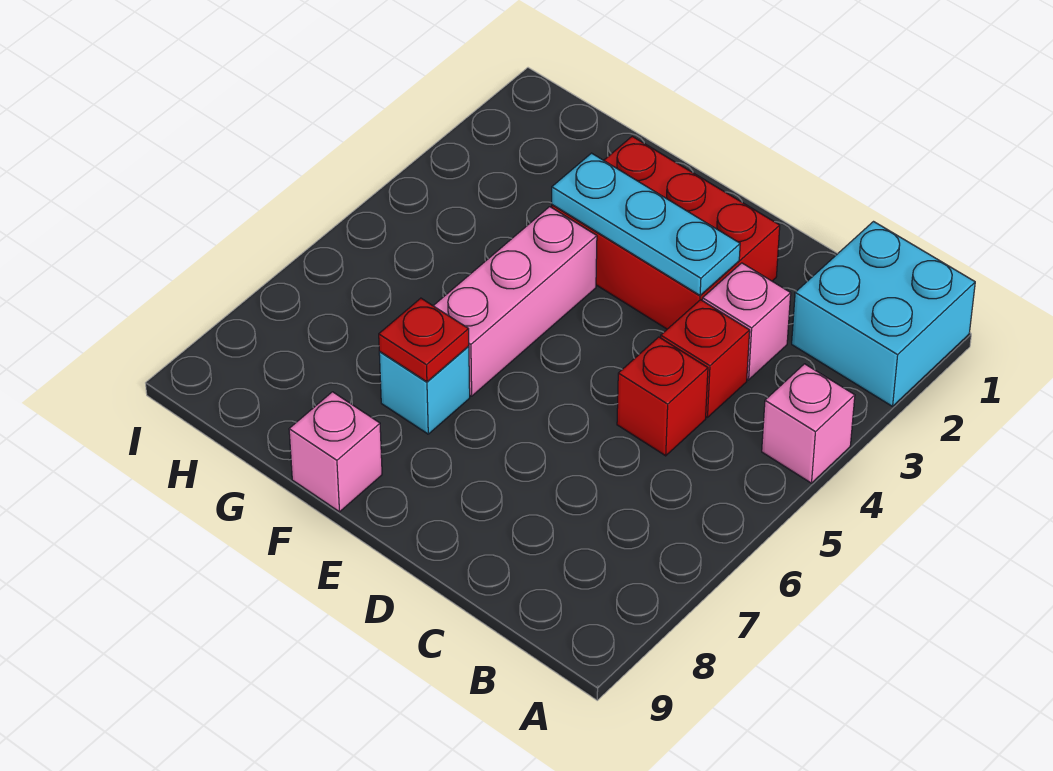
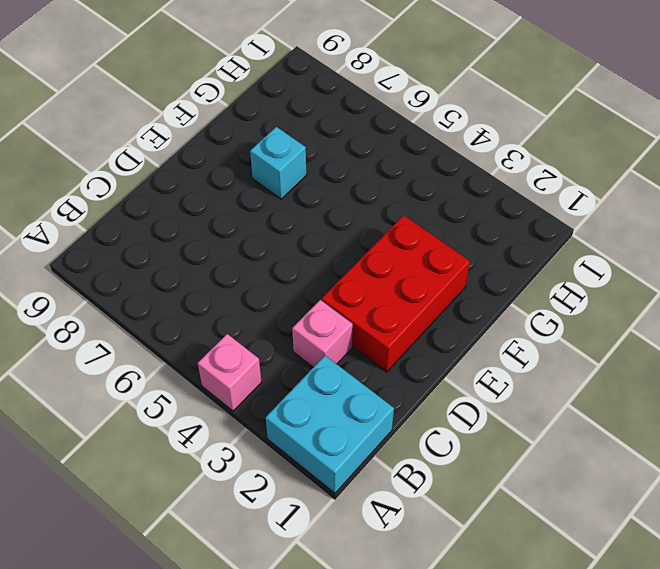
none -> red brick C4 level 1
none -> red brick C5 level 1

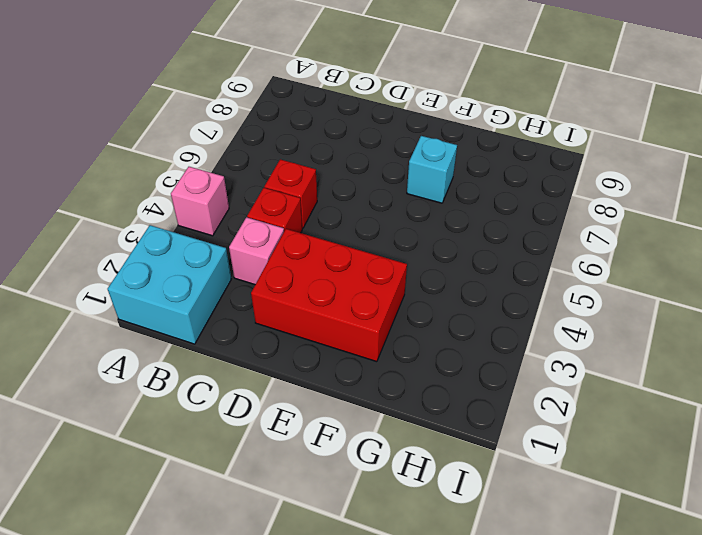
none -> pink brick F4:F6 level 1
none -> pink brick F9 level 1

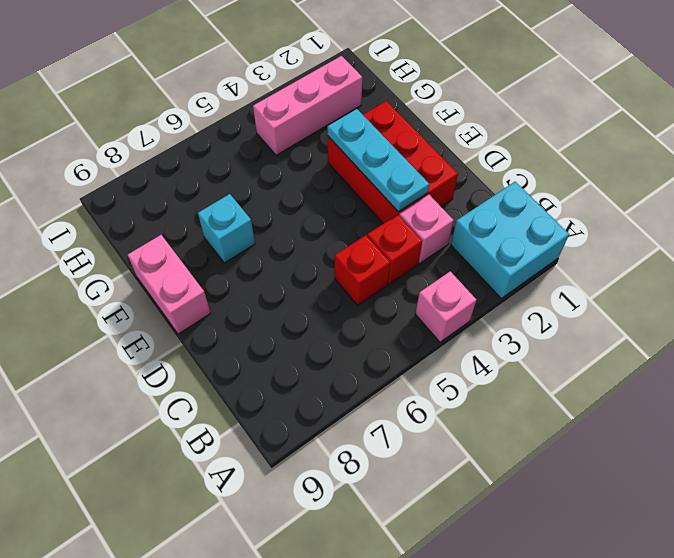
pink brick E9:F9 level 1 -> pink brick F9 level 1
pink brick H2:H4 level 1 -> pink brick F4:F6 level 1
none -> red plate F7 level 2

